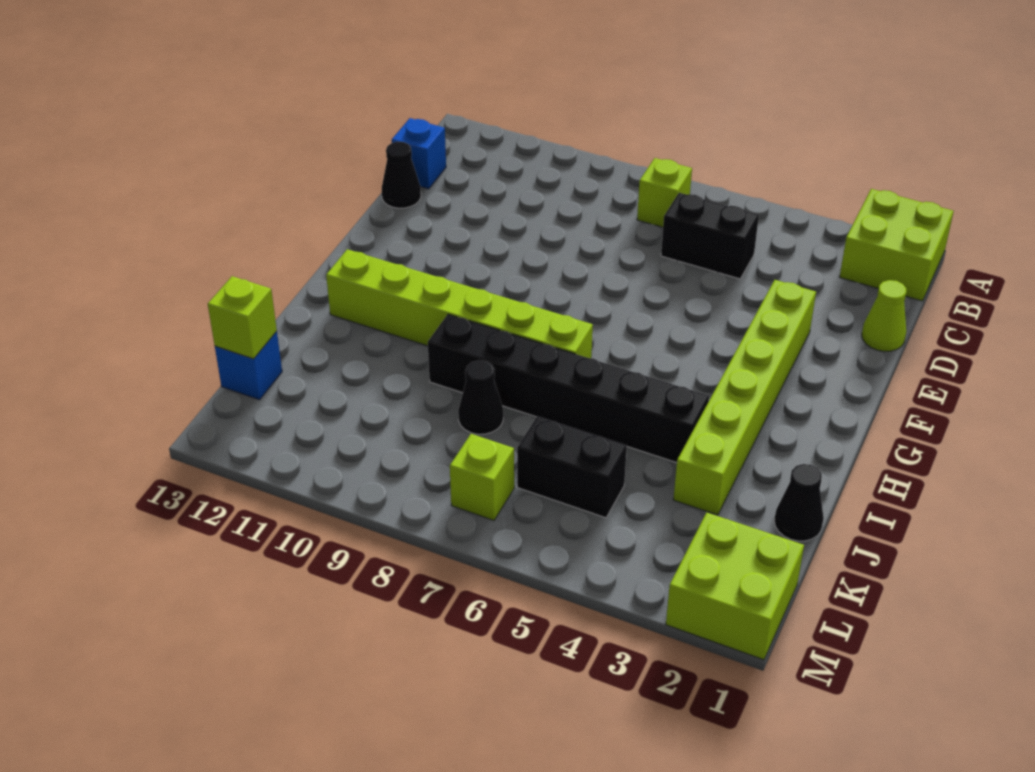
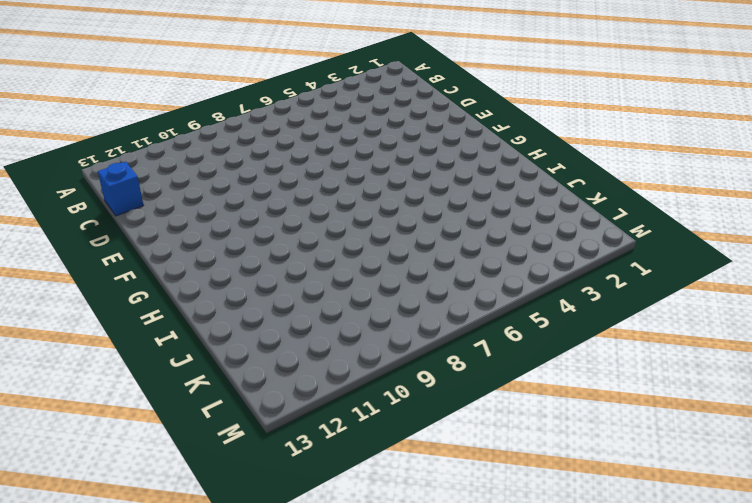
none -> lime brick A1:B2 level 1
none -> lime brick B7 level 1
none -> black brick C5:C6 level 1

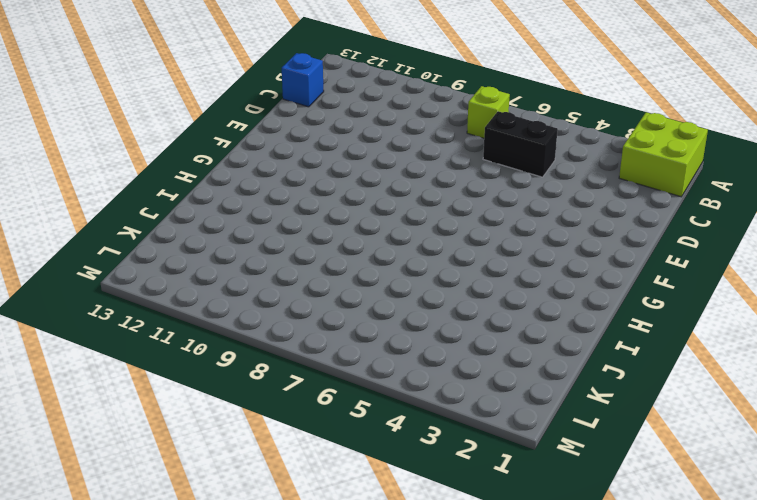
none -> lime cone D1 level 1
none -> black cone D13 level 1
none -> lime brick E3:J3 level 1

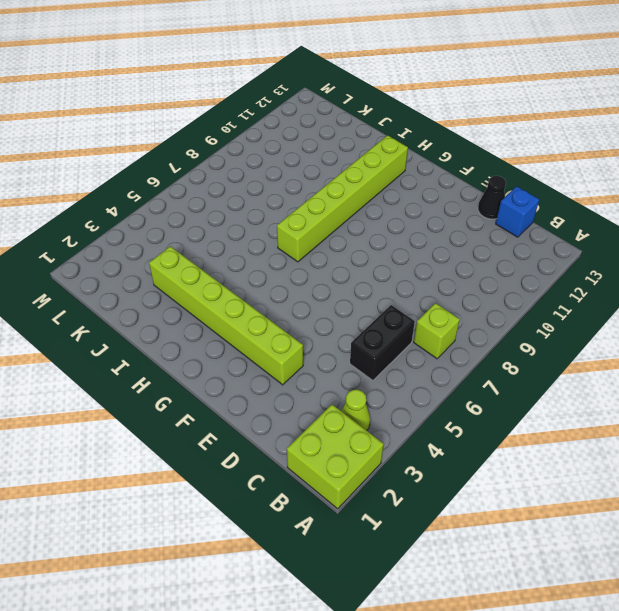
lime cone B3 level 1 -> lime cone D1 level 1
none -> black brick I4:I9 level 1
none -> black cone J1 level 1
none -> black cone J8 level 1

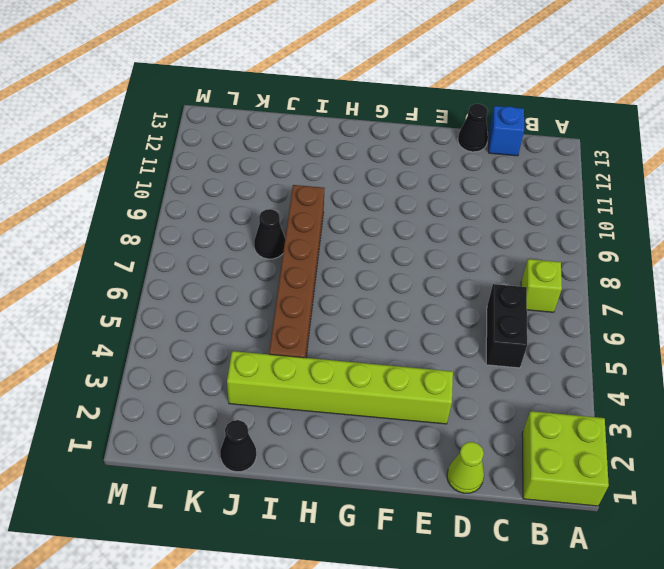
brown brick I4:I9 level 1 -> black brick I4:I9 level 1
none -> lime brick H7:H12 level 1
none -> black brick K5:K6 level 1
none -> blue brick K13 level 1

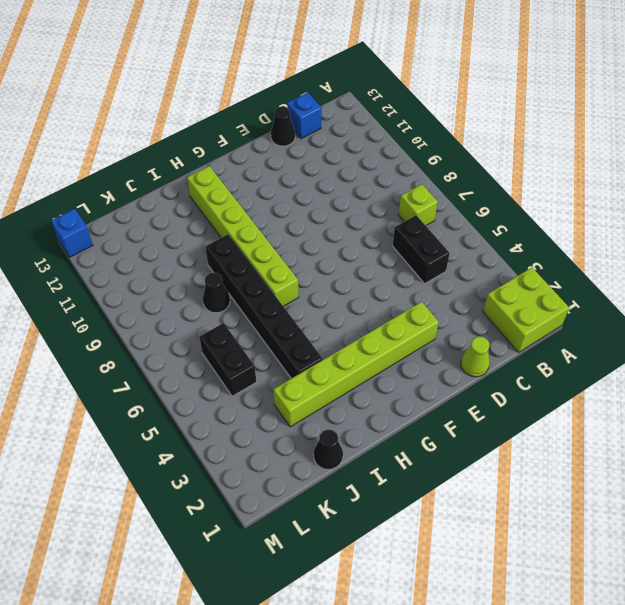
blue brick M13 level 1 -> blue brick K13 level 1
none -> lime brick L1:M2 level 1
none -> lime brick L7 level 1
none -> lime brick K13 level 2

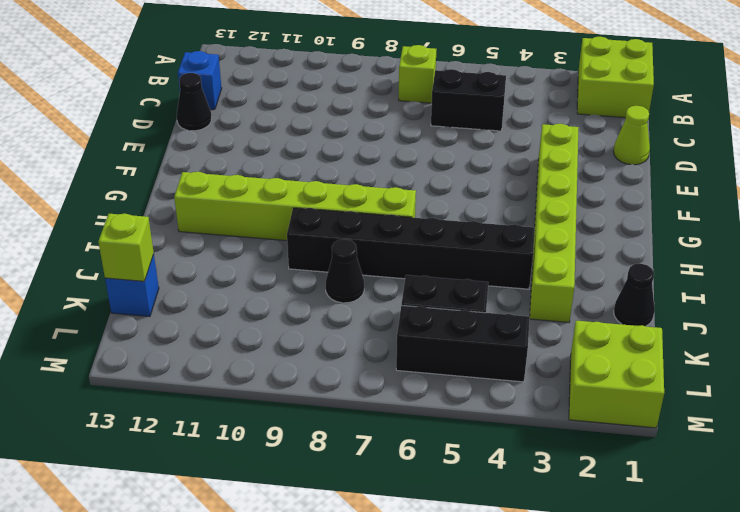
black brick L4:L6 level 1 -> none
none -> lime brick L7 level 1

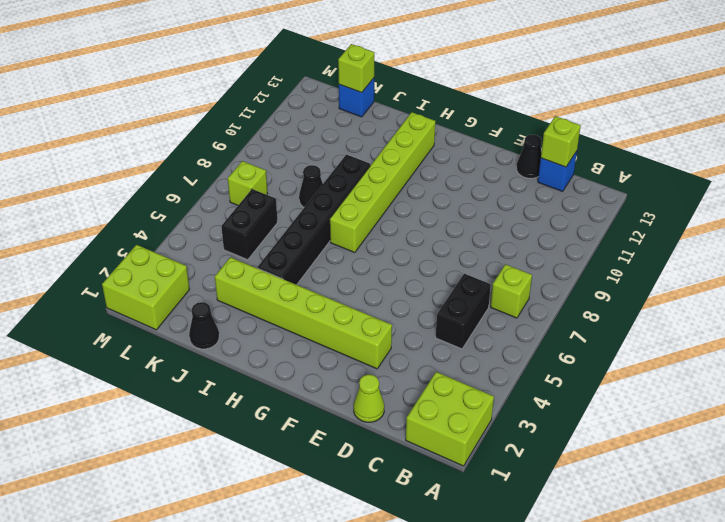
lime brick C13 level 2 -> none

